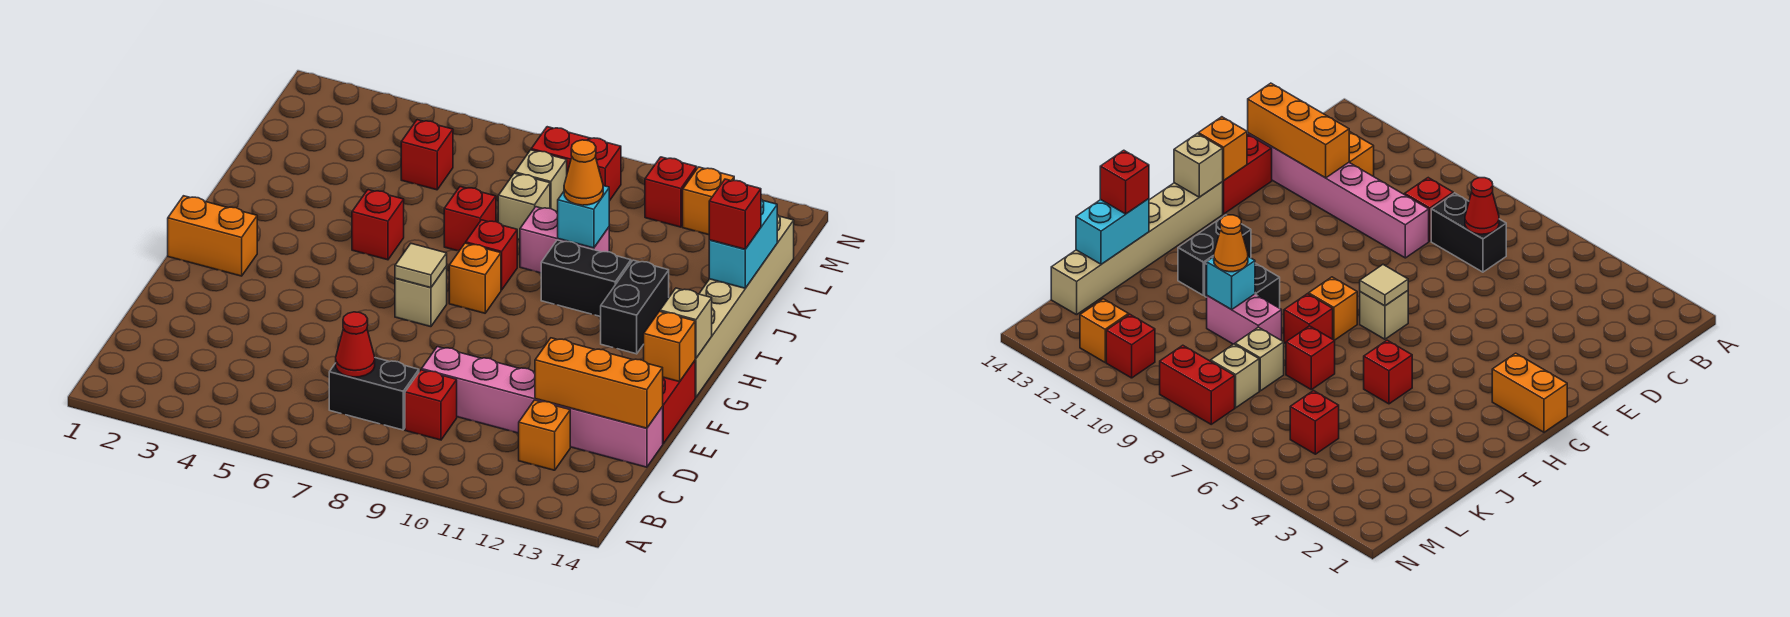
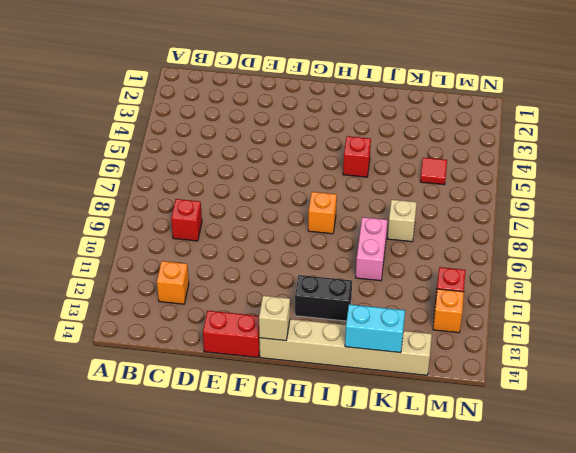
red tile L5 level 1 -> red brick L5 level 1
none -> black brick C7:C8 level 1
none -> pink brick D9:D14 level 1
none -> orange brick G1:G2 level 1
none -> tan brick G7 level 1

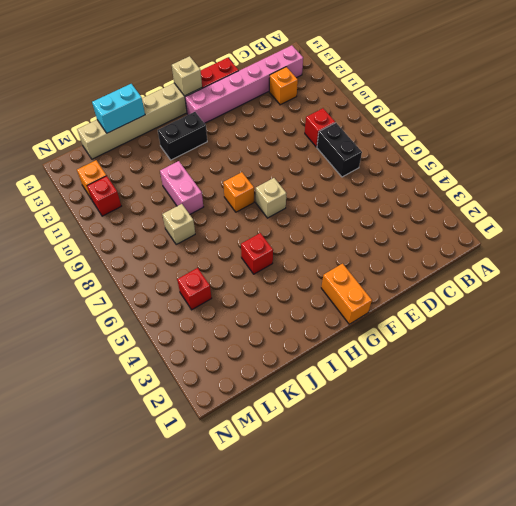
pink brick B13:G13 level 1 -> pink brick D9:D14 level 1
none -> red brick I8 level 1
none -> black brick I10:I11 level 1
none -> red brick J7 level 1
none -> tan brick L8 level 1

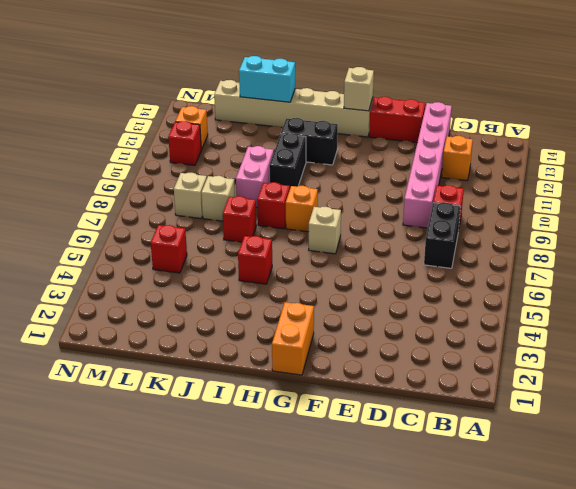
none -> red brick M8:M9 level 1
none -> red cone C7 level 2
none -> orange brick D12:D14 level 2
none -> orange brick F14 level 2

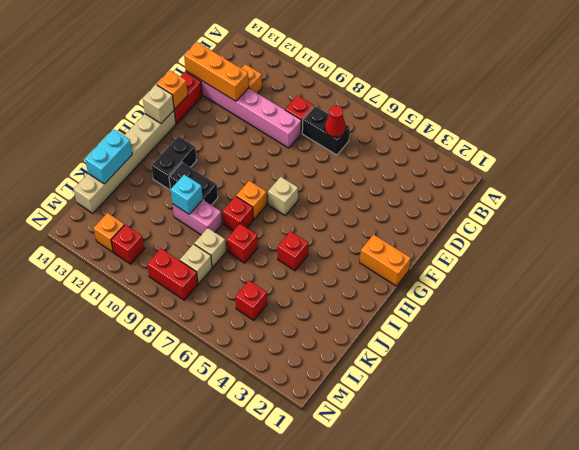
none -> tan tile G7 level 2
none -> orange cone J10 level 3
none -> red brick J14 level 3

